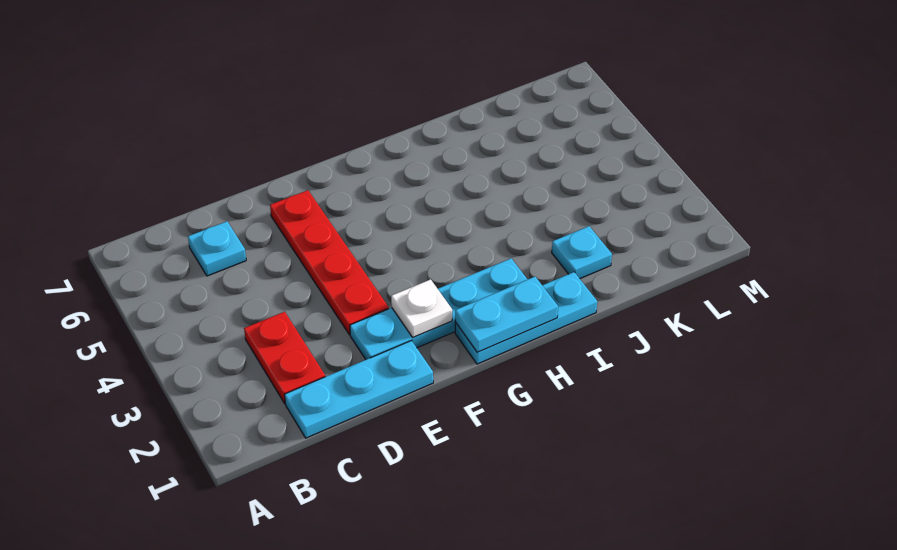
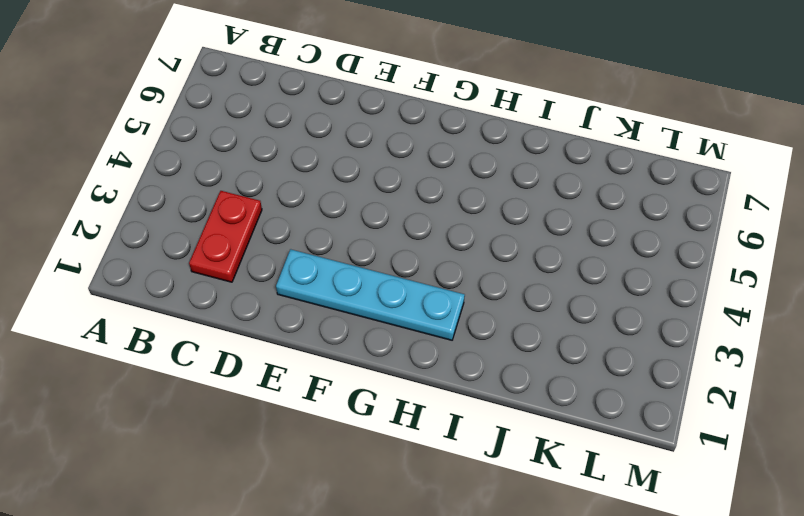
none -> cyan plate C1:E1 level 1
none -> cyan plate C6 level 1

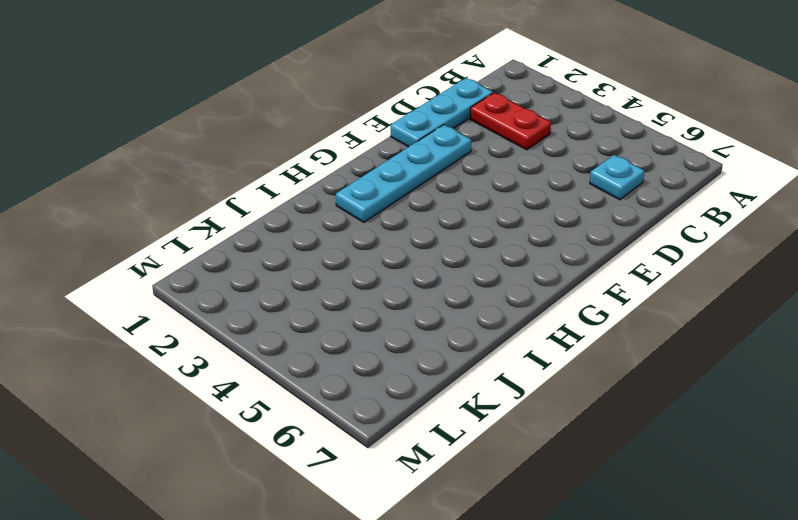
none -> red plate E3:E6 level 1
none -> cyan plate G1:I1 level 1

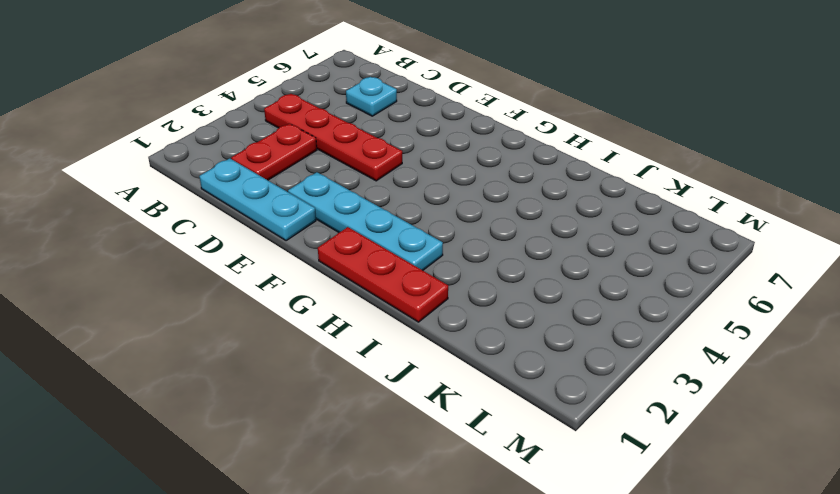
red plate B4:E4 level 1 -> red plate E3:E6 level 1
red plate G1:I1 level 1 -> cyan plate G1:I1 level 1
none -> cyan plate J2 level 1
none -> white plate F2 level 2

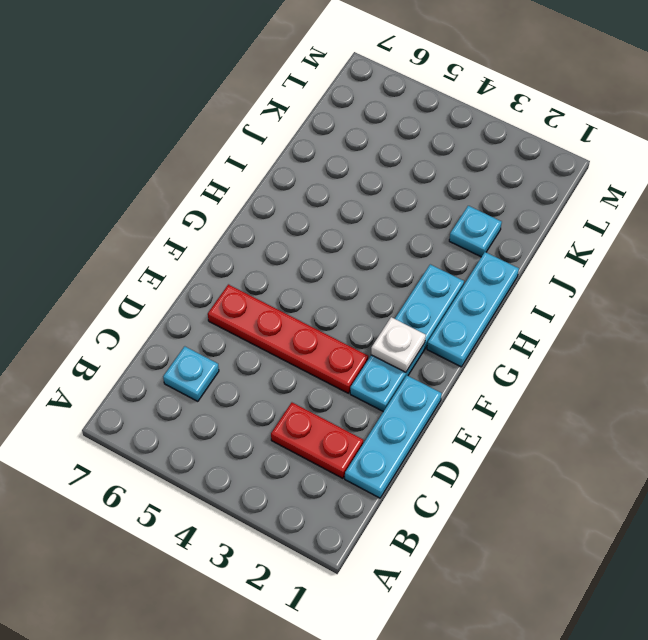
none -> cyan plate G1:H1 level 2

